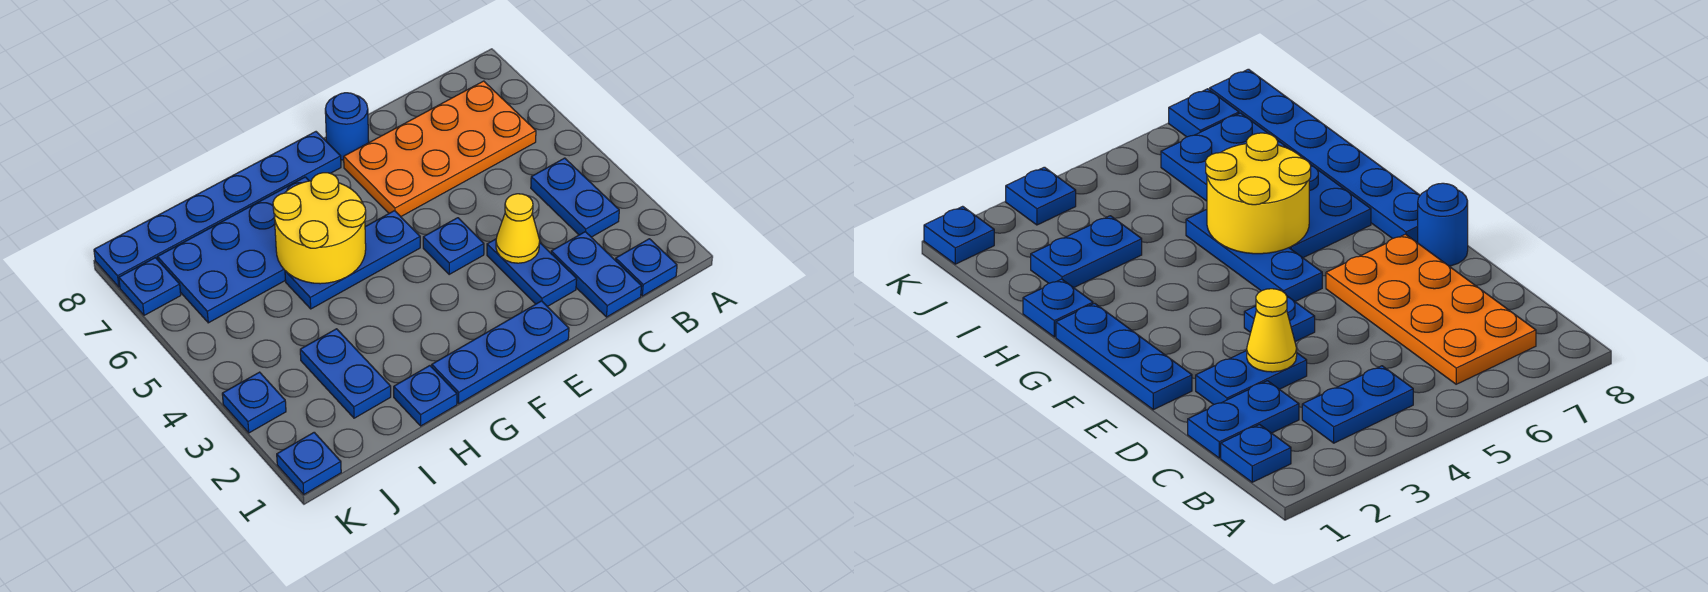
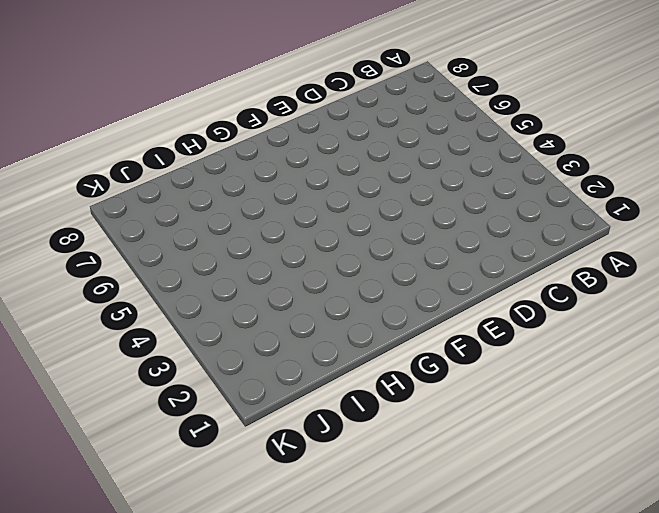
none -> blue plate B1 level 1
none -> blue plate B3:B4 level 1
none -> orange plate B6:E7 level 1

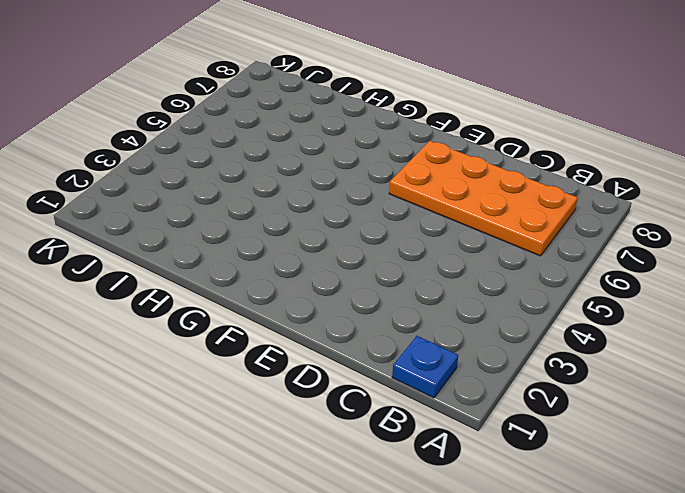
none -> blue plate B3:B4 level 1
none -> blue plate C1:C2 level 1
none -> blue plate D2:D3 level 1

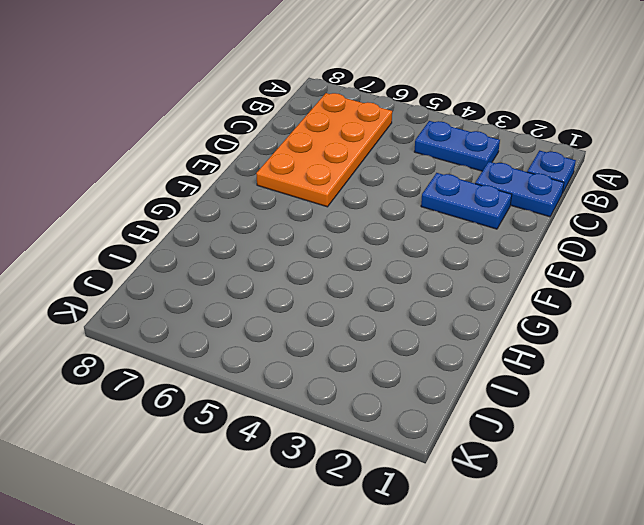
none -> blue plate E1:G1 level 1
none -> blue plate E4 level 1
none -> blue round brick E8 level 1

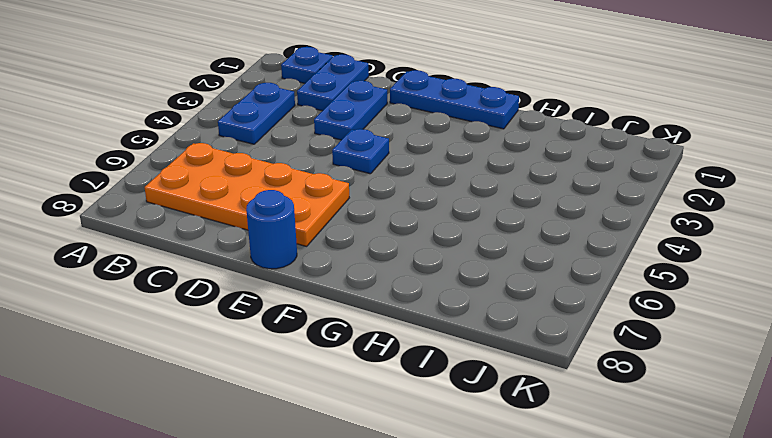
none -> blue plate F5:H5 level 1
none -> blue plate F8:K8 level 1
none -> blue plate G6:J7 level 1

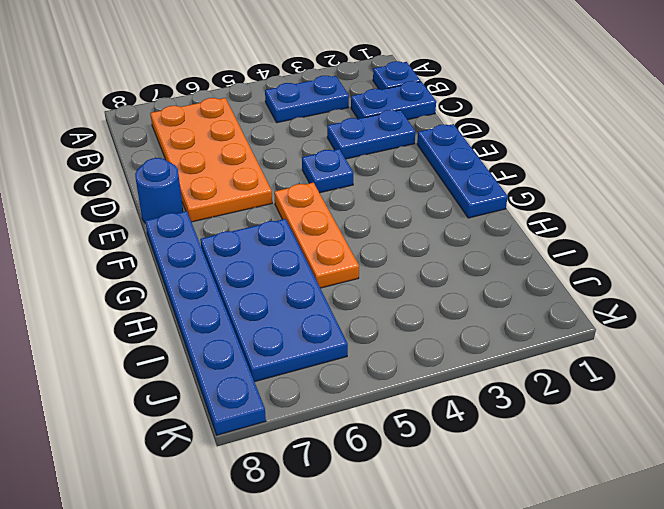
orange plate F5:H5 level 1 -> blue plate F5:H5 level 1
none -> blue plate H1 level 1
none -> blue plate I2:I3 level 1
none -> blue plate K1 level 1

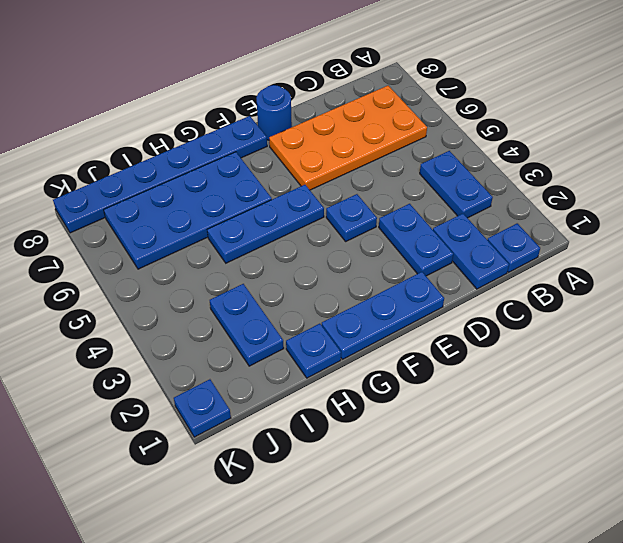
none -> blue plate K3 level 1
none -> blue plate K7 level 1
none -> yellow cone D3 level 2

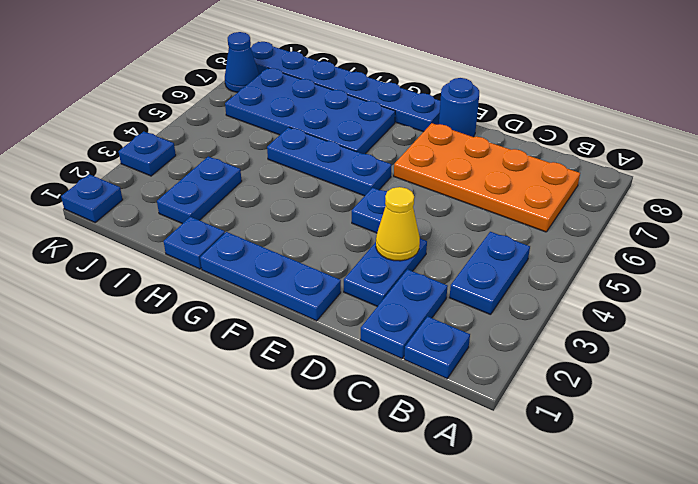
blue cone K7 level 1 -> blue plate K7 level 1
none -> yellow round brick G5:H6 level 2

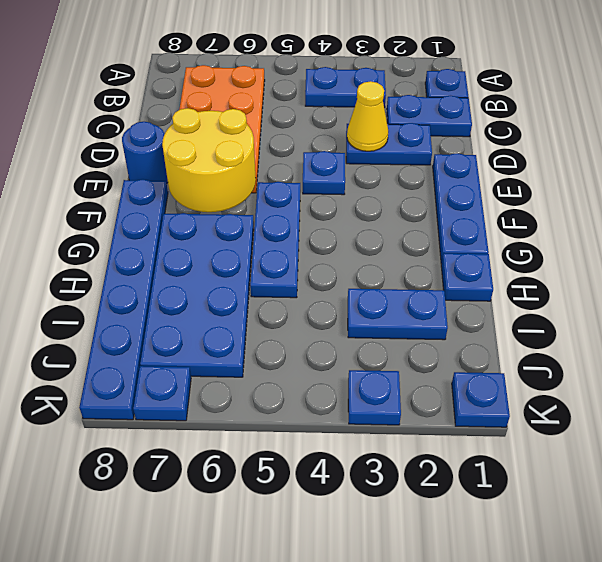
yellow round brick E6:F7 level 2 -> yellow round brick G5:H6 level 2

